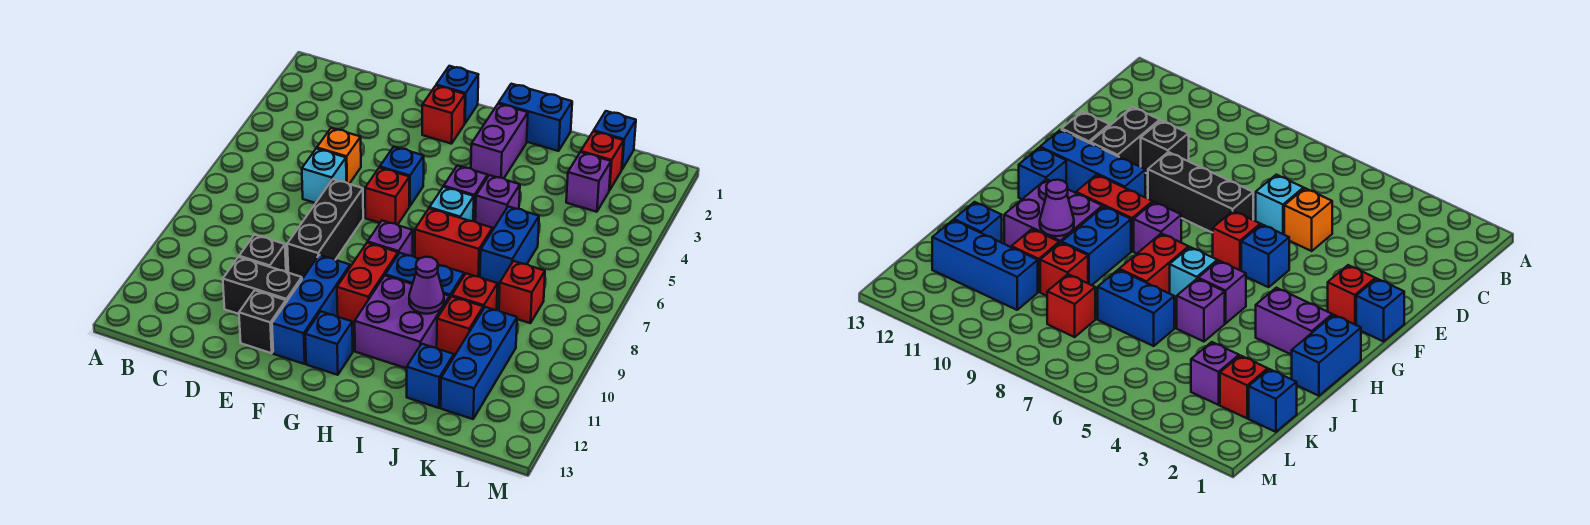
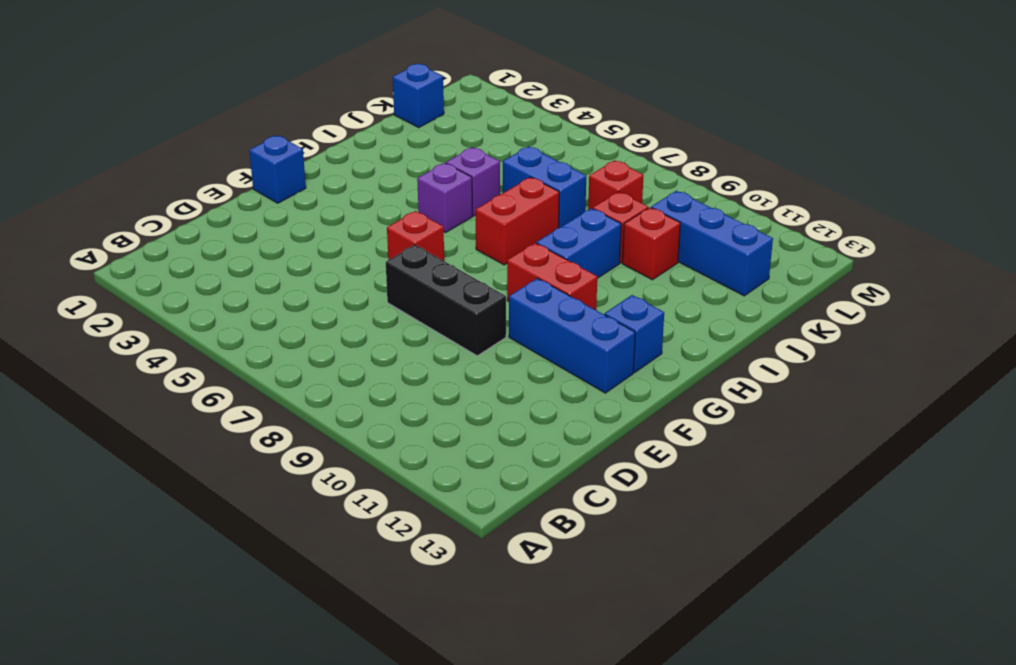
none -> orange brick D5 level 1
none -> cyan brick D6 level 1
none -> black brick D10 level 1
none -> black brick D11:E11 level 1

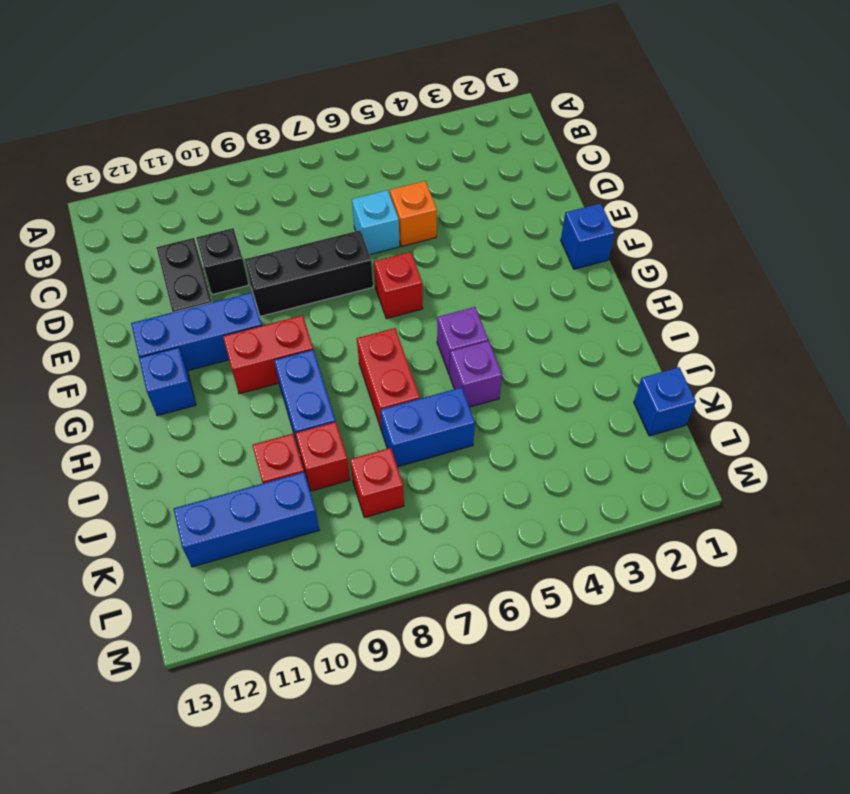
none -> black brick E12 level 1
none -> red brick F2 level 1
none -> blue brick F5 level 1
none -> purple brick G8 level 1

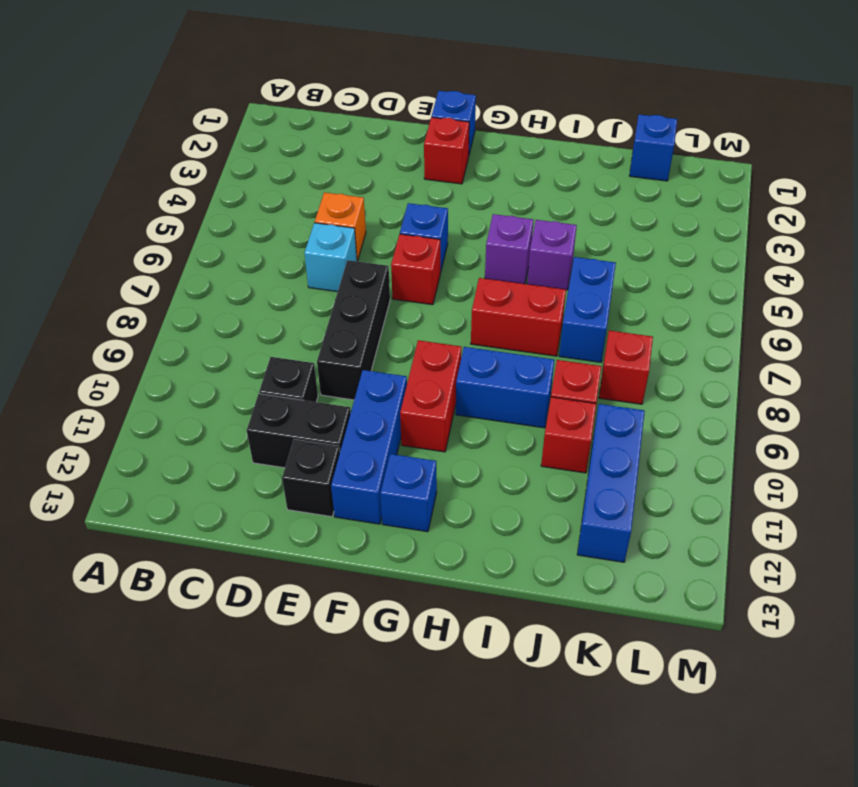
none -> purple brick G8 level 1
none -> blue brick H1:I1 level 1
none -> purple brick H2:H3 level 1
none -> cyan brick H6 level 1

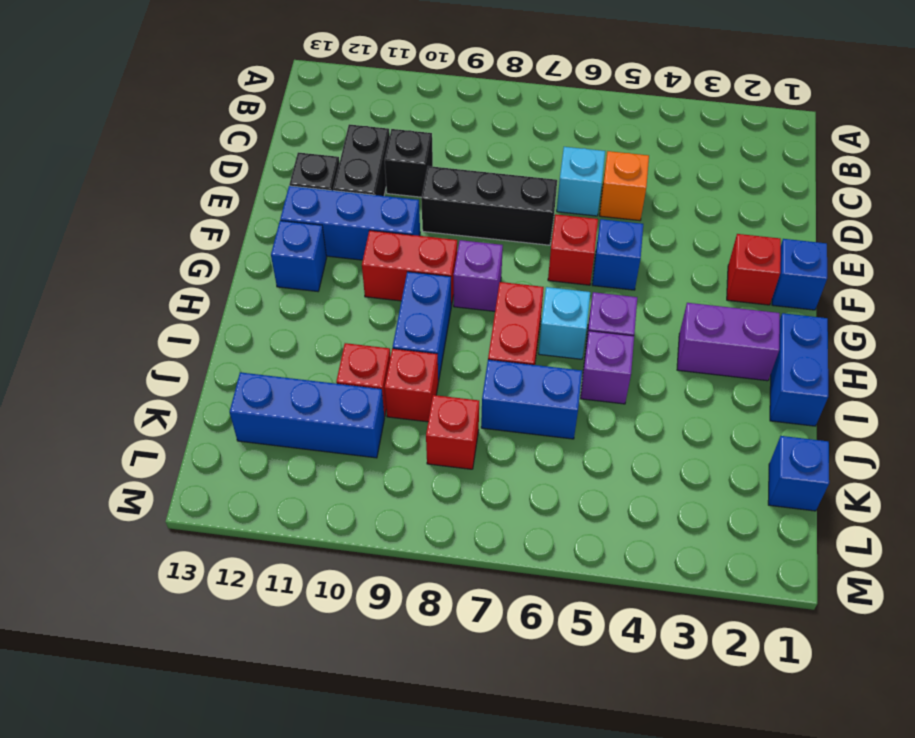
none -> purple brick H10:I11 level 1
none -> blue brick J12 level 1
none -> red brick K2 level 1
none -> purple brick K3 level 1

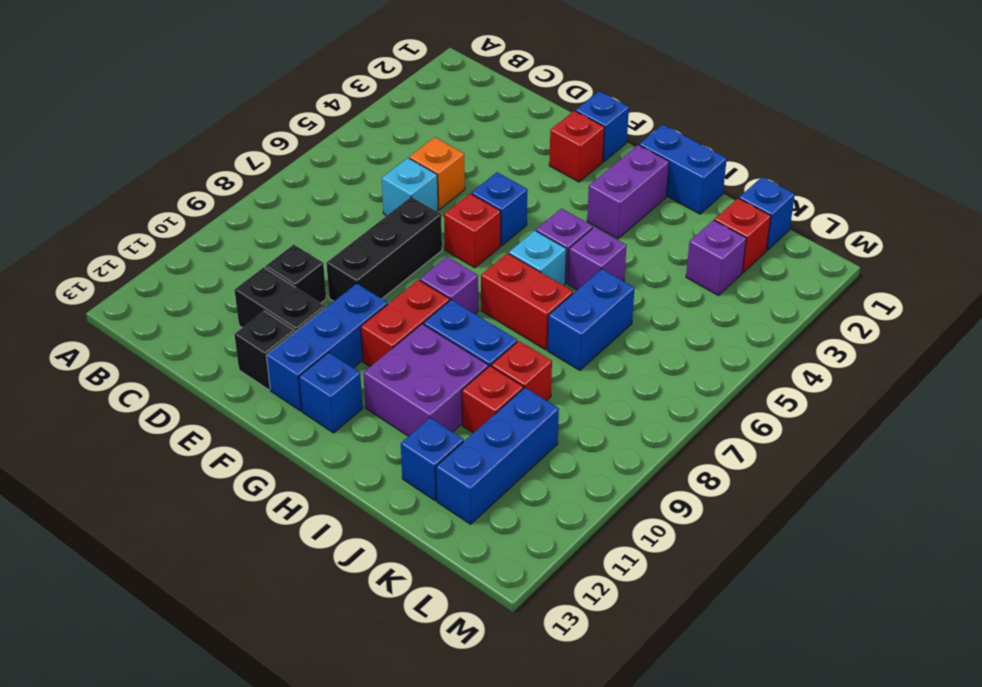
none -> red brick K8 level 1
none -> purple cone I10 level 2

